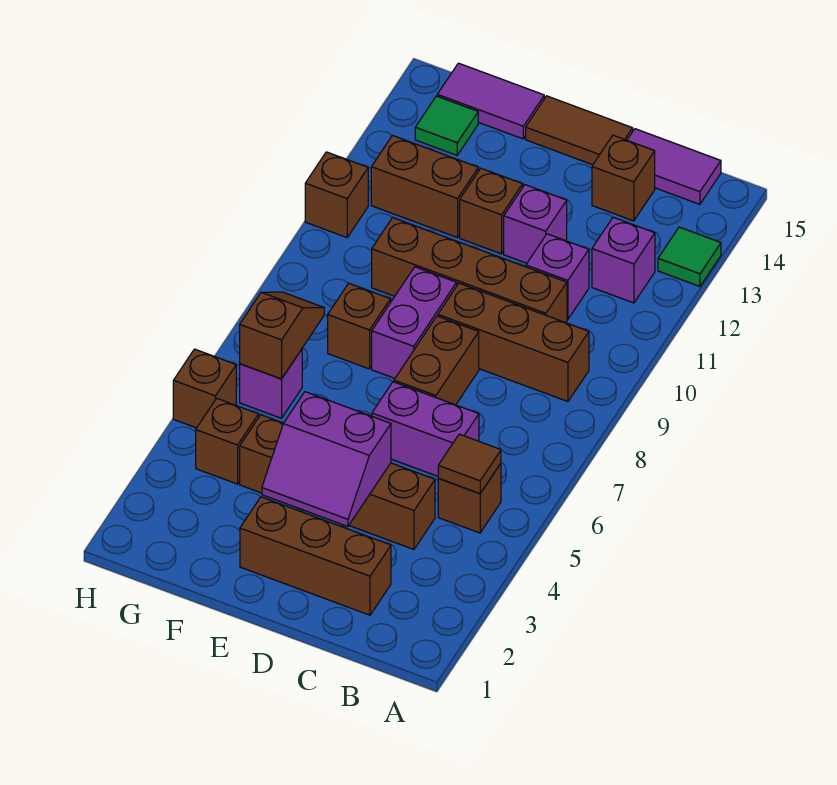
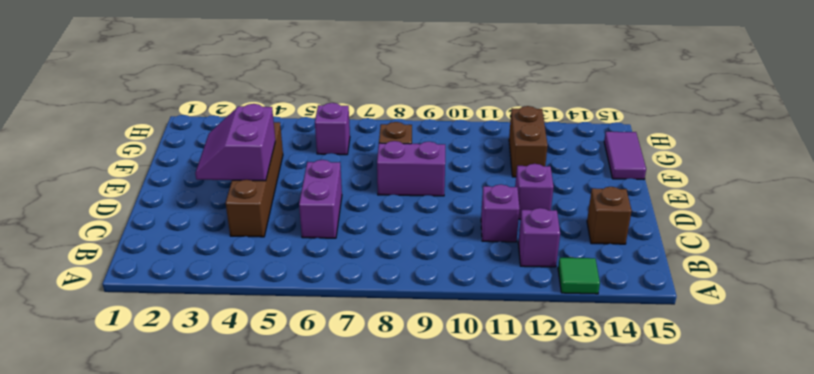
none -> brown brick B5 level 1
none -> brown brick B9:D9 level 1
none -> purple tile B15:C15 level 1

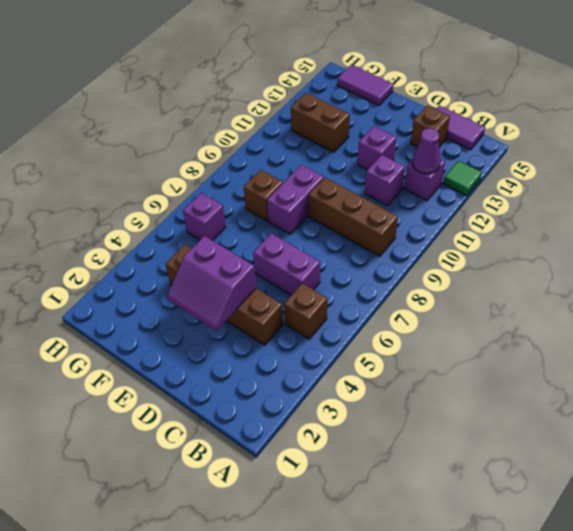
purple cone B12 level 2 -> none
none -> brown brick C2:E2 level 1
none -> brown brick C10:F10 level 1
none -> brown brick D7:D8 level 1

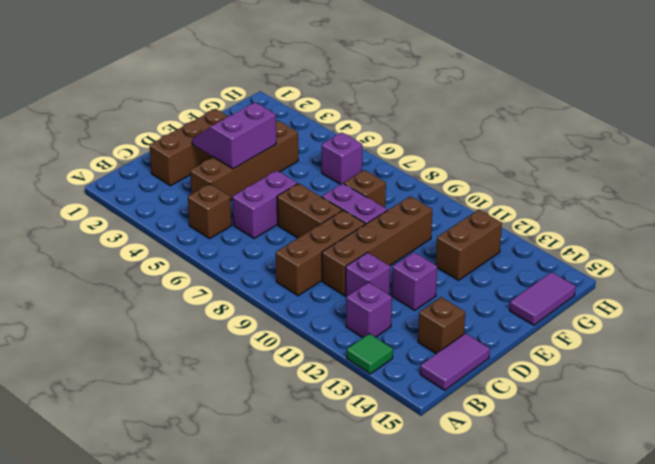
none -> brown tile D15:E15 level 1
none -> brown brick E12 level 1
none -> brown brick G4 level 1

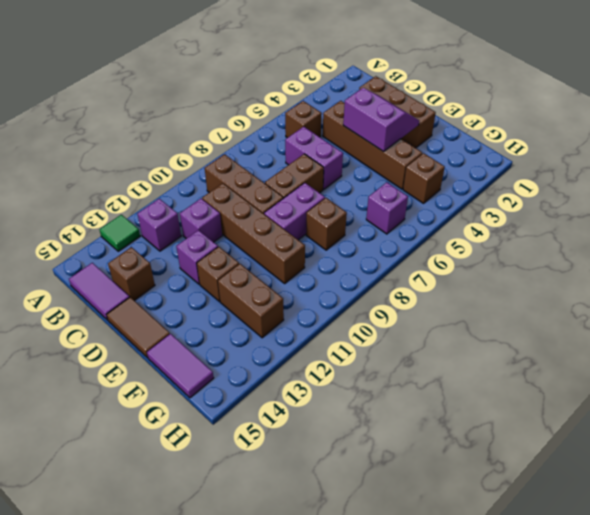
none -> green tile G14 level 1
none -> brown brick H5 level 1
none -> brown brick H11 level 1

